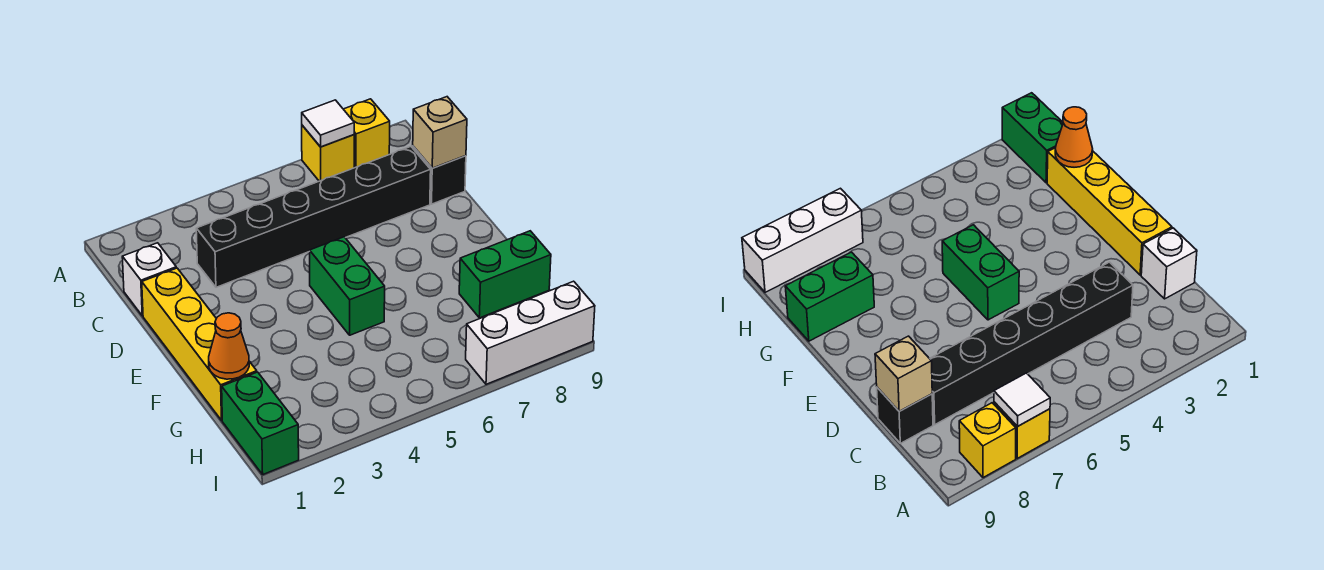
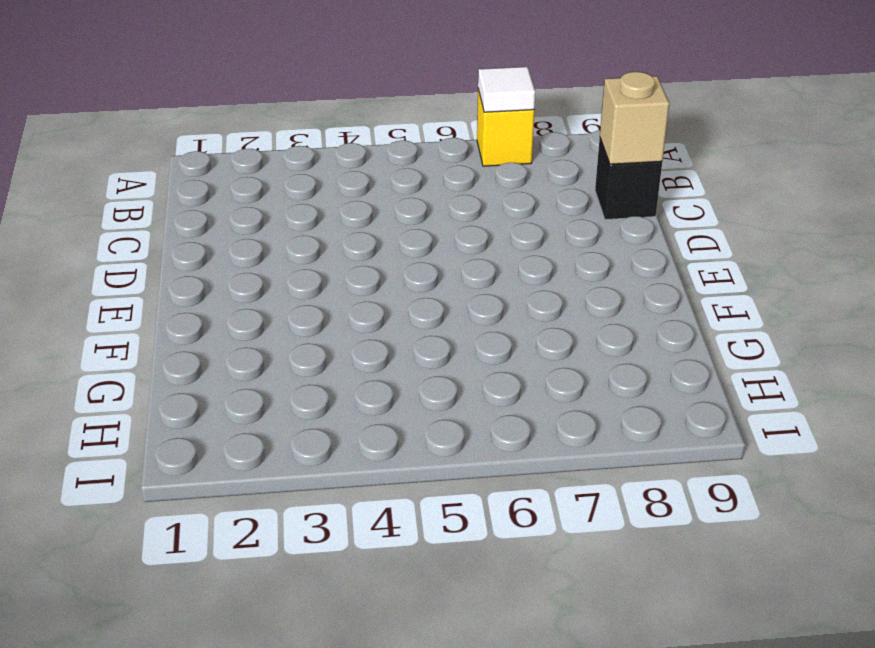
none -> yellow brick A8 level 1
none -> white brick C1 level 1
none -> black brick C3:C8 level 1

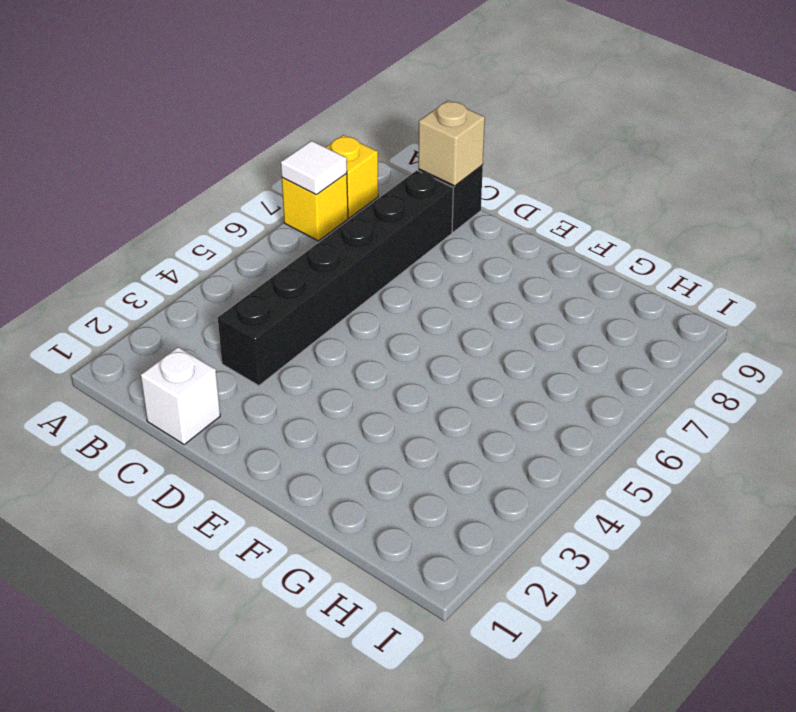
none -> yellow brick D1:G1 level 1
none -> green brick E5:F5 level 1
none -> green brick G8:G9 level 1

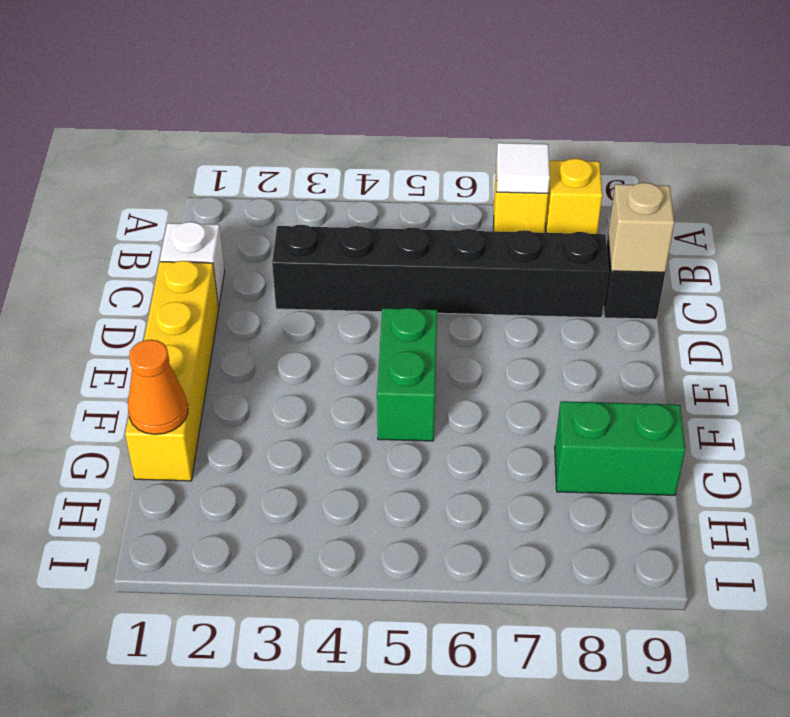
none -> green brick H1:I1 level 1
none -> white brick I7:I9 level 1

